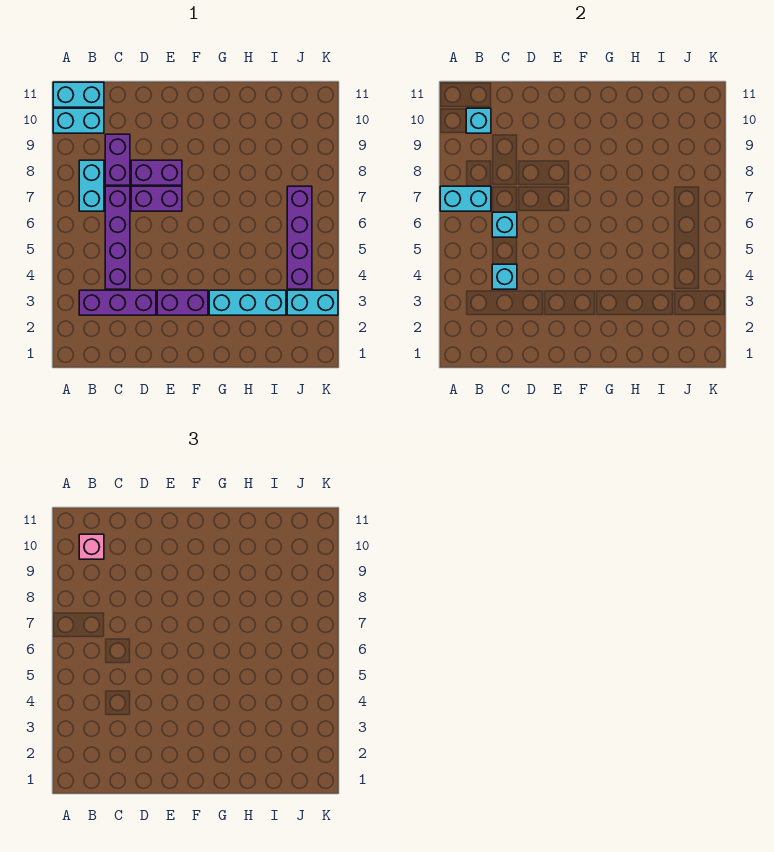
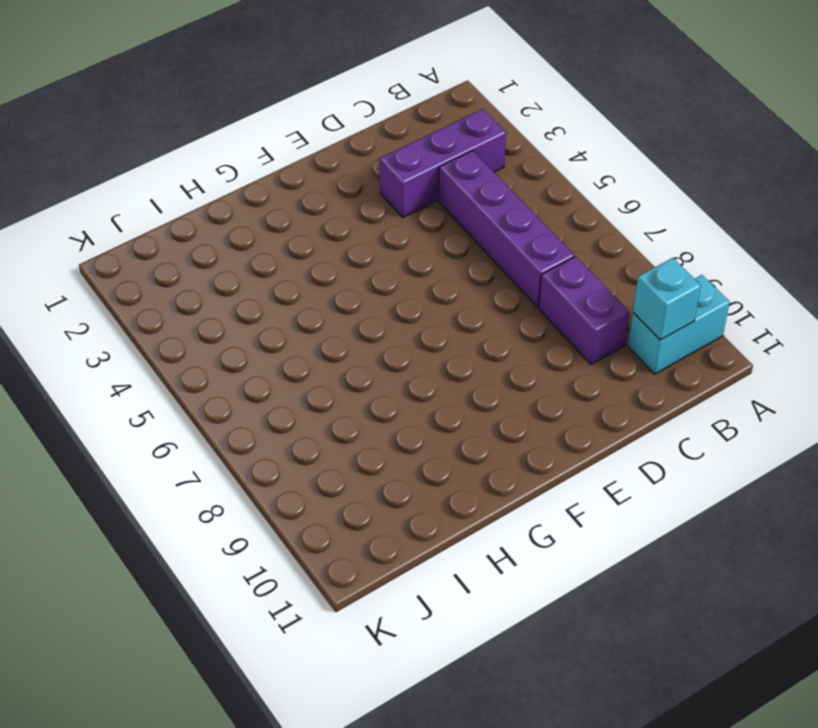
none -> cyan brick A11:B11 level 1
none -> cyan brick B7:B8 level 1
none -> purple brick D7:E7 level 1

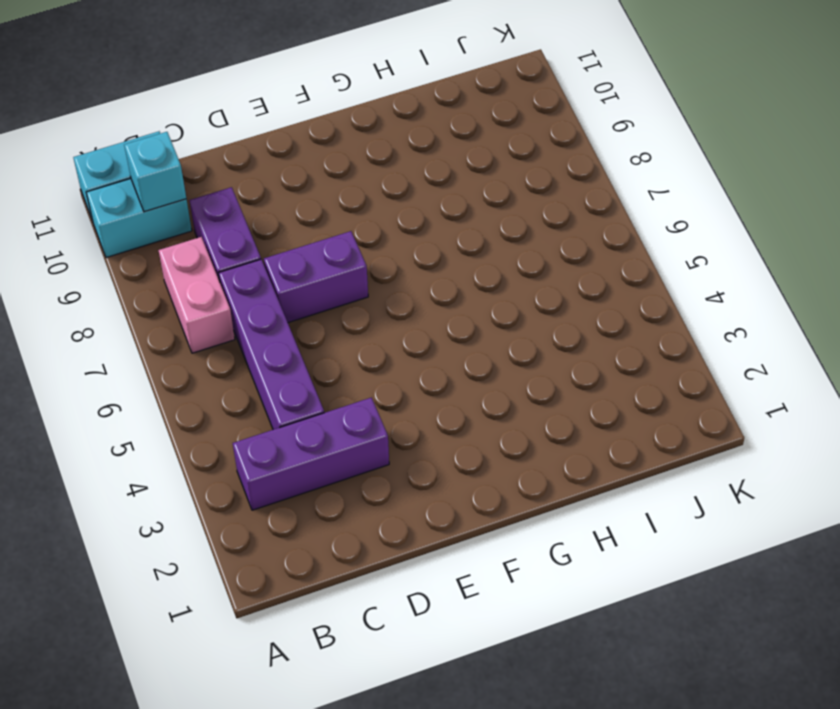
pink brick B7:B8 level 1 -> cyan brick B7:B8 level 1
none -> purple brick D8:E8 level 1
none -> purple brick E3:F3 level 1
none -> cyan brick G3:I3 level 1

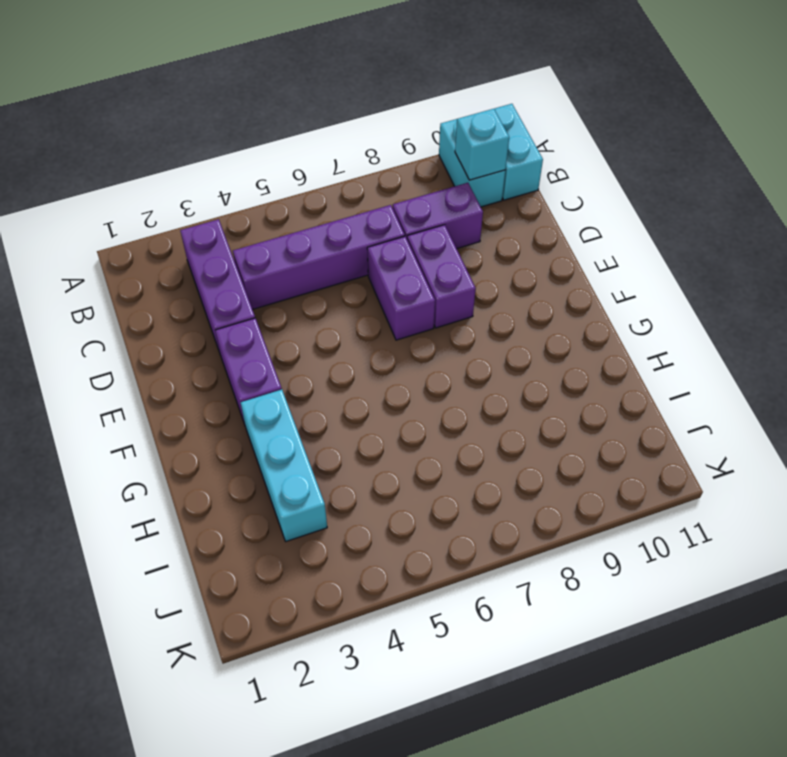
none -> cyan brick B7:B8 level 1
none -> cyan brick J3:K3 level 1
none -> purple brick J4:J7 level 1

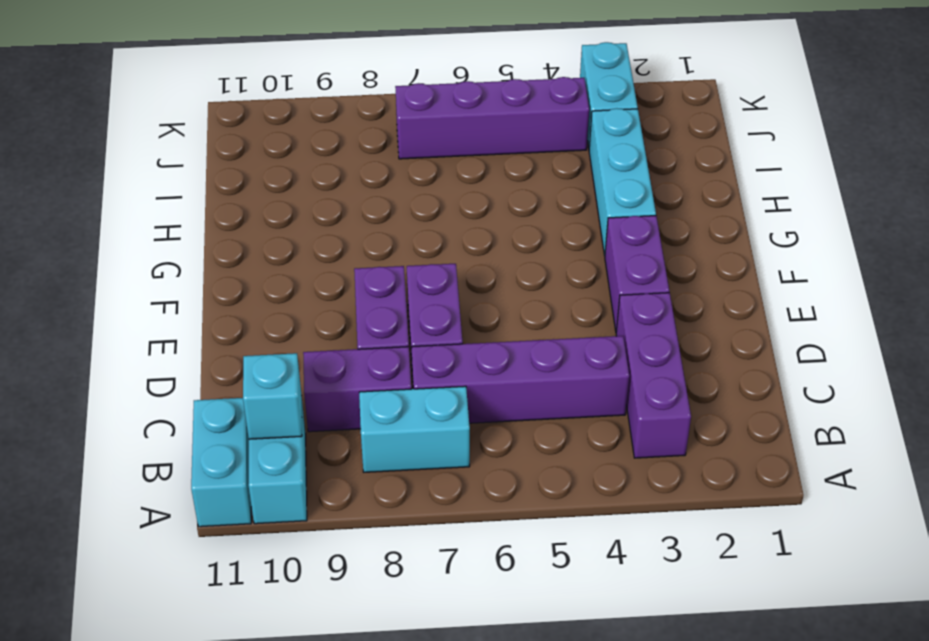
none -> cyan brick A7:B7 level 2
none -> cyan brick C4 level 2
none -> cyan brick C6 level 2

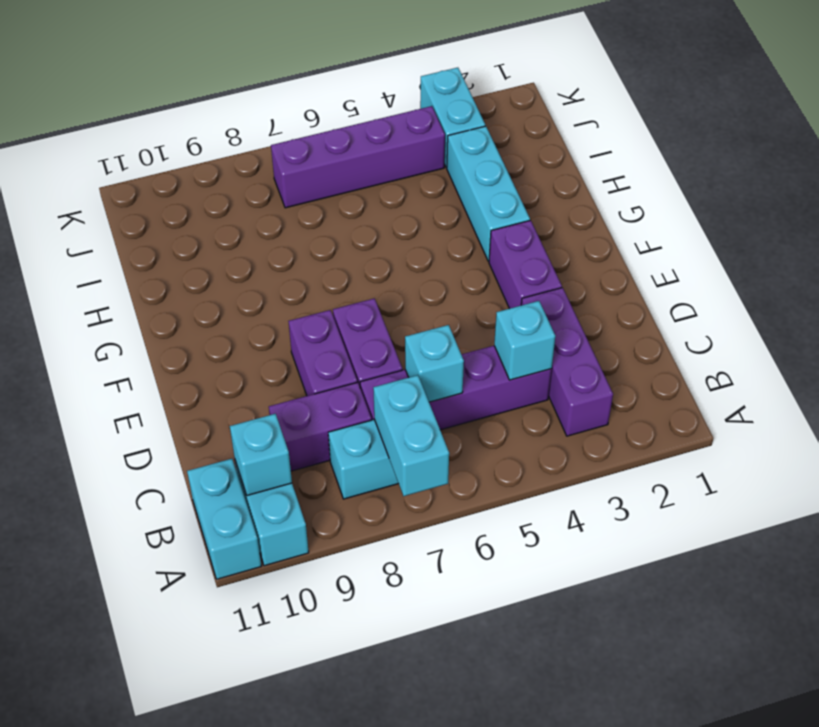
none -> pink brick B10 level 3

